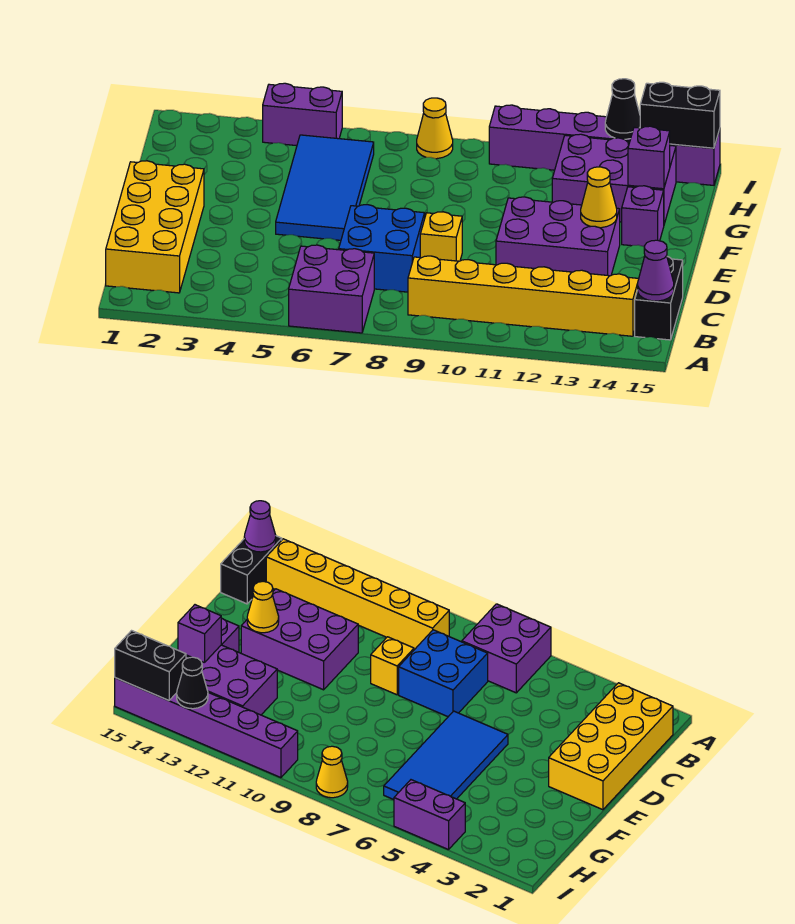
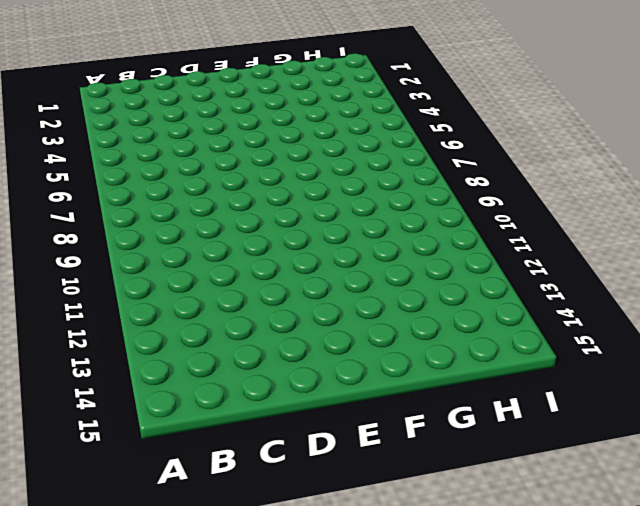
none -> purple brick A6:B7 level 1
none -> yellow brick B1:E2 level 1
none -> yellow brick B9:B14 level 1

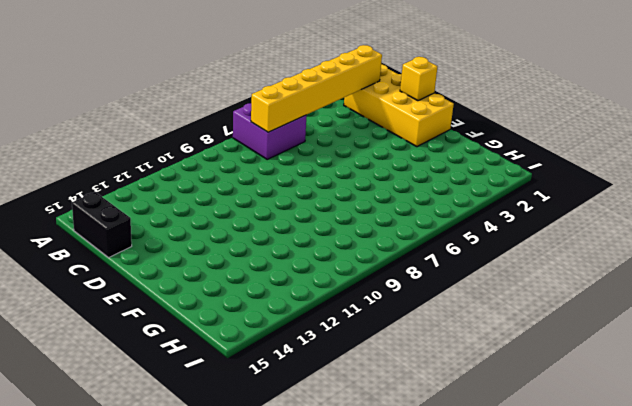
yellow brick B2:B7 level 2 -> yellow brick B9:B14 level 1
yellow brick D1 level 2 -> yellow brick D9 level 1
none -> blue brick C7:D8 level 1
none -> purple brick D11:E13 level 1
none -> blue tile E5:H6 level 1

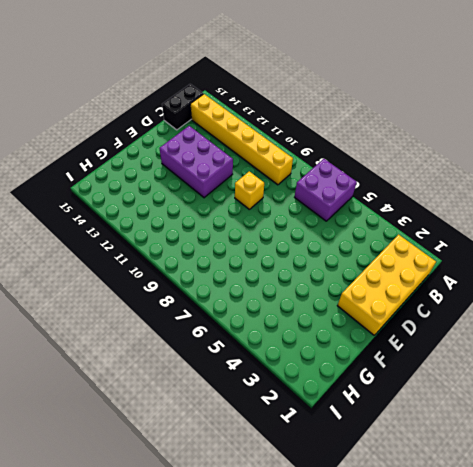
none -> blue brick C7:D8 level 1
none -> blue tile E5:H6 level 1
none -> purple brick F14 level 1

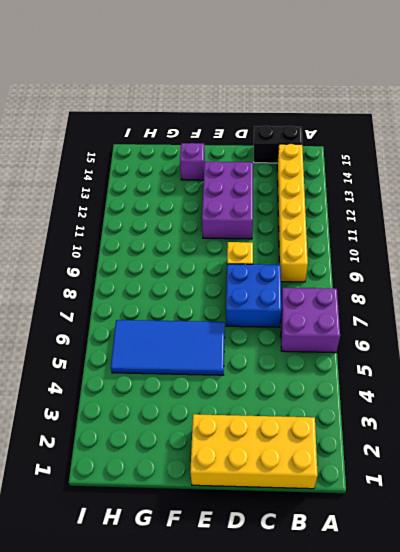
none -> purple brick G12:H14 level 1
none -> purple brick I4:I5 level 1
none -> yellow cone I8 level 1

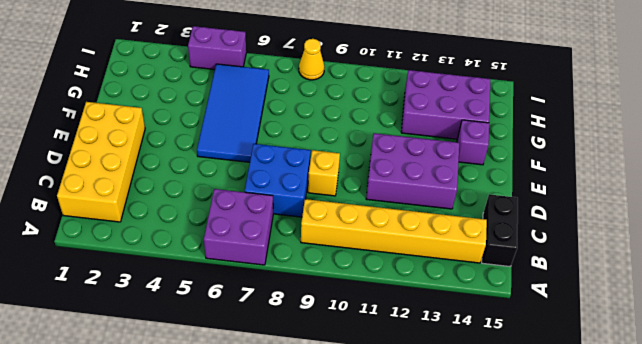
none -> purple brick I10:I15 level 1
none -> purple cone B15 level 2
none -> yellow cone E13 level 2

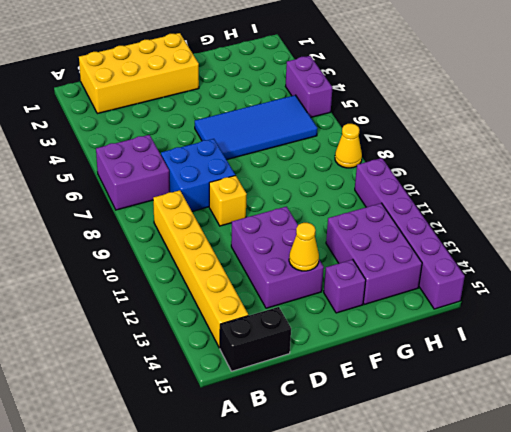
none -> purple cone B15 level 2
none -> purple brick G14 level 2
none -> black cone I13 level 2

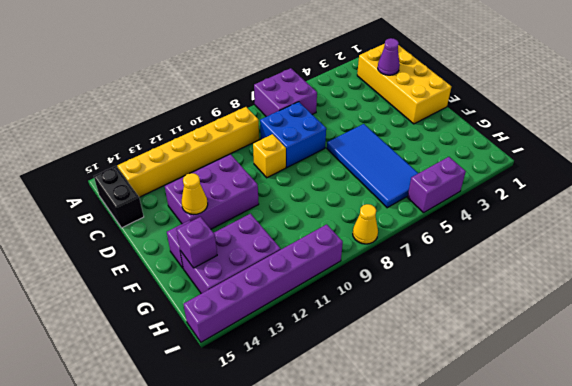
purple cone C2 level 2 -> purple cone B15 level 2
none -> black cone I13 level 2
none -> black brick I14:I15 level 2

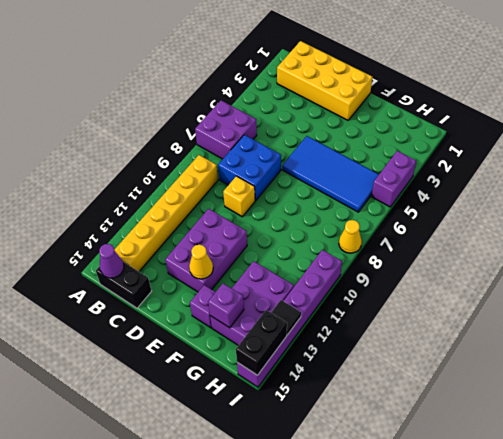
black tile I13 level 2 -> black cone I13 level 2

